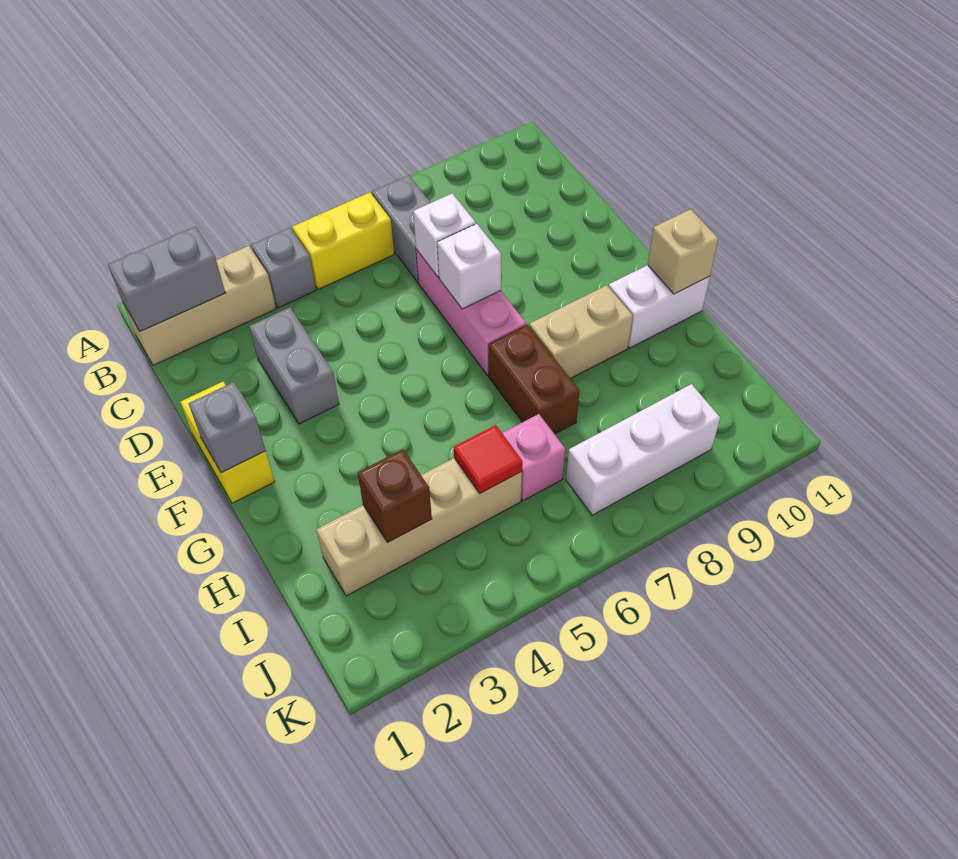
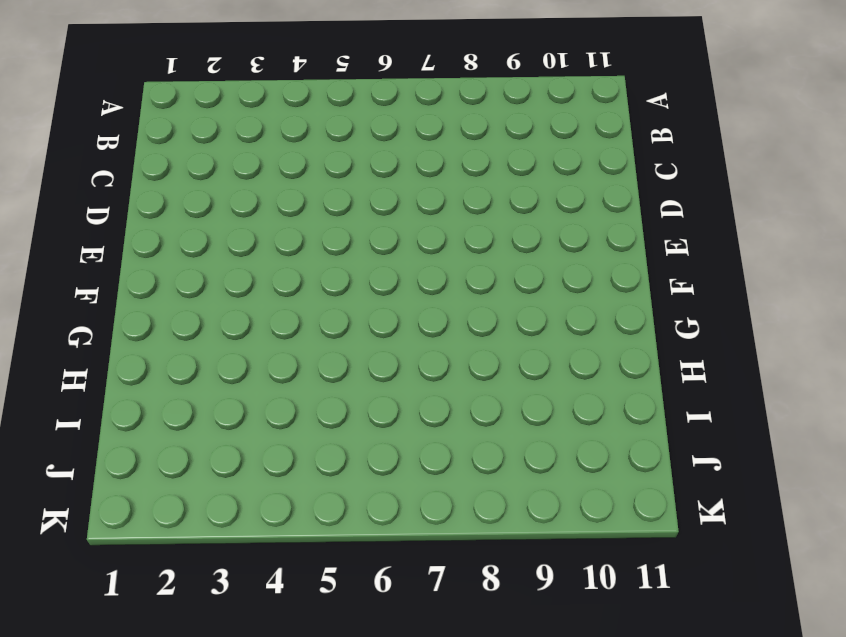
none -> tan brick B1:B3 level 1
none -> grey brick B4 level 1
none -> yellow brick B5:B6 level 1

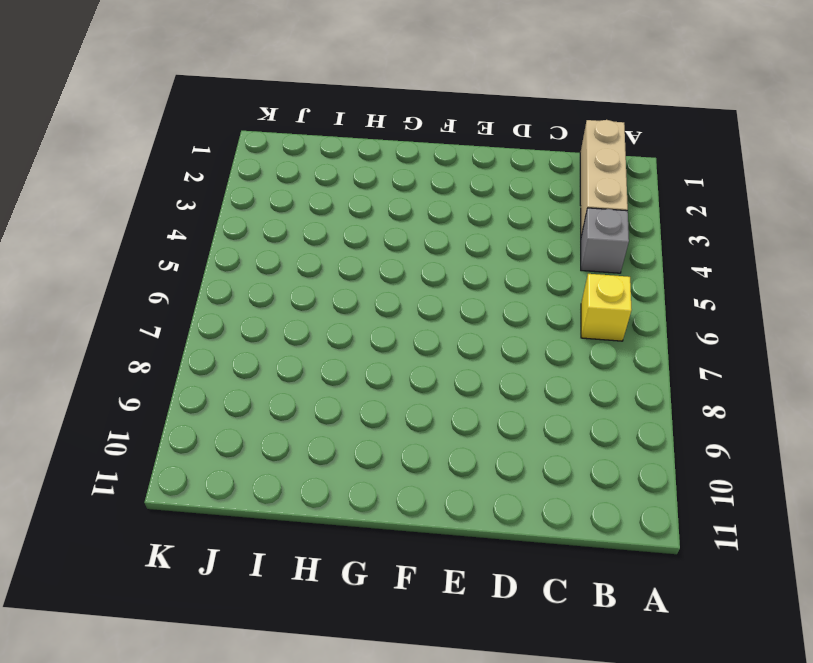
yellow brick B6 level 1 -> yellow brick B5:B6 level 1
none -> grey brick B7:C7 level 1
none -> grey brick D3:E3 level 1
none -> pink brick D7:F7 level 1

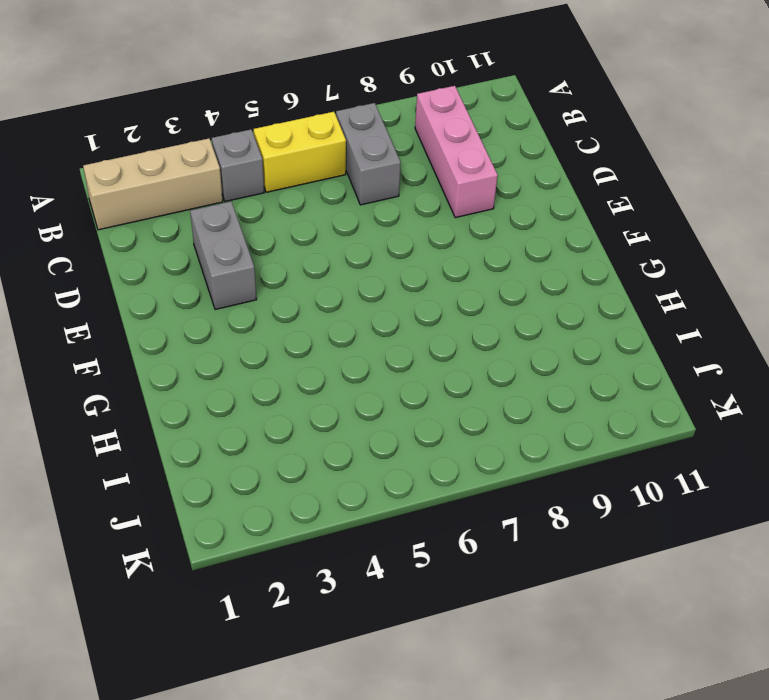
pink brick B9:D9 level 1 -> pink brick D7:F7 level 1
none -> yellow brick E1:F1 level 1
none -> brown brick G7:H7 level 1
none -> tan brick G8:G9 level 1

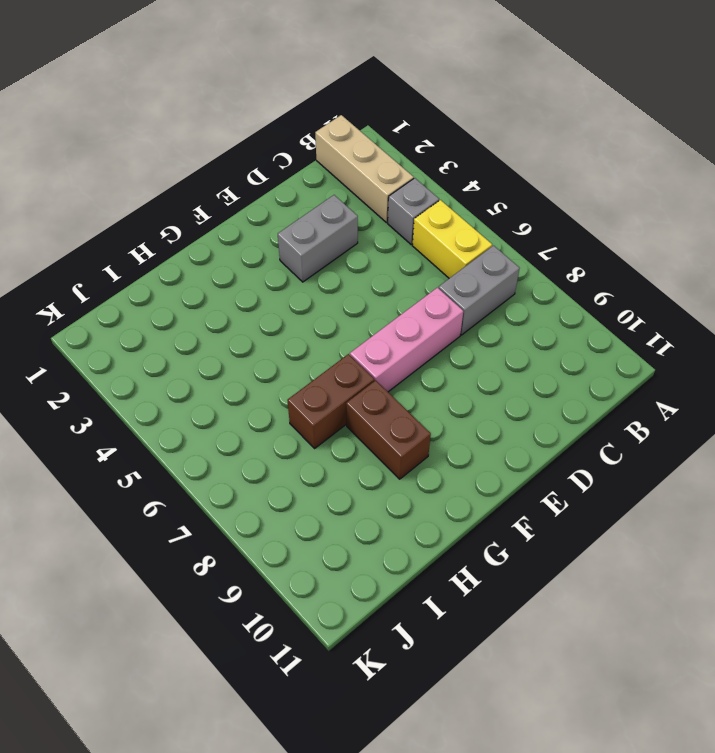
brown brick G8:G9 level 1 -> tan brick G8:G9 level 1
none -> yellow brick E1:F1 level 1
none -> white brick G10:G11 level 1
none -> tan brick I2:I5 level 1

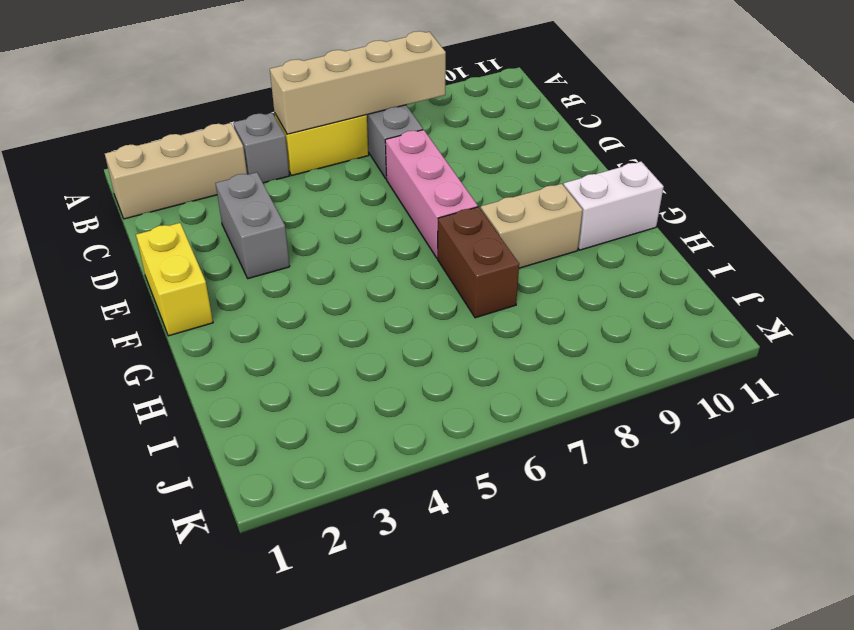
tan brick B5:B8 level 2 -> tan brick I2:I5 level 1
none -> pink brick I6 level 1
none -> white brick J7:J9 level 1
none -> grey brick B1:B2 level 2

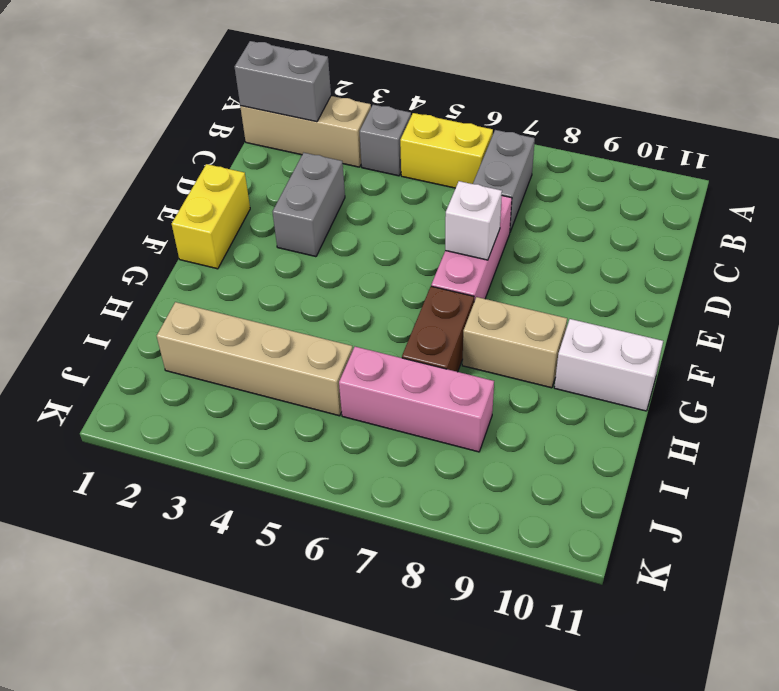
pink brick I6:I8 level 1 -> pink brick I6 level 1
none -> white brick J7:J9 level 1
none -> white brick D7 level 2
none -> grey brick F1 level 2

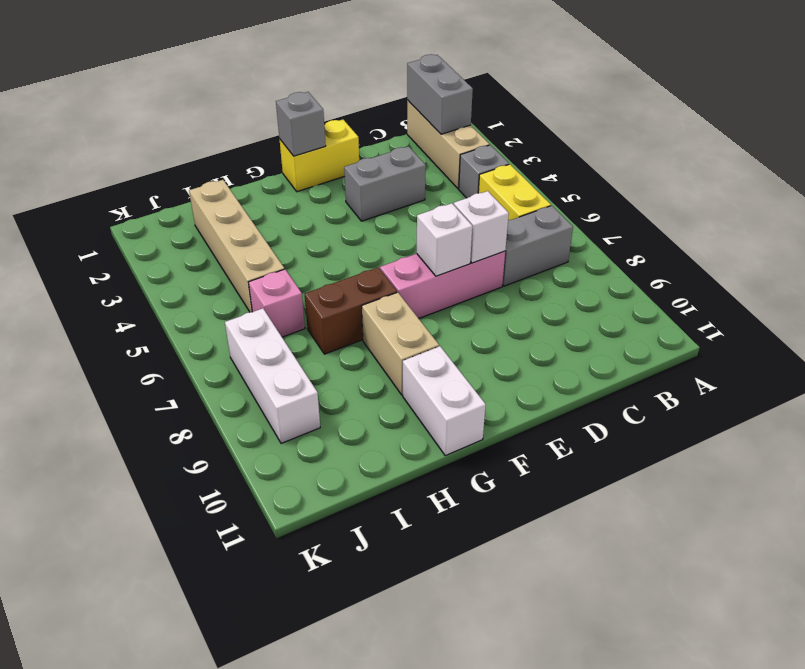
none -> tan brick G11 level 2
none -> brown brick I3 level 2
none -> red tile I5 level 2

